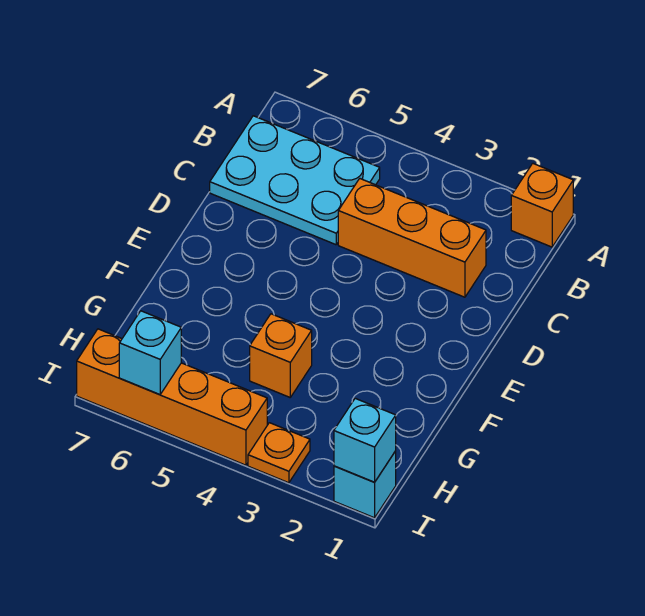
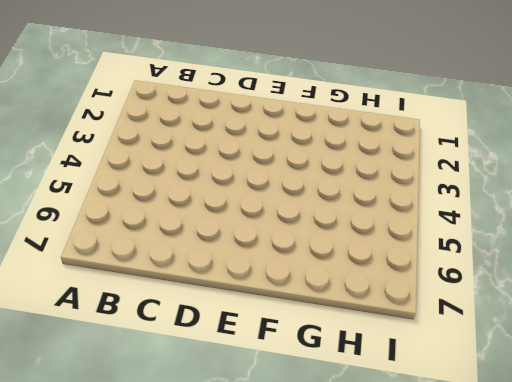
none -> orange brick A1 level 1
none -> cyan plate B5:C7 level 1

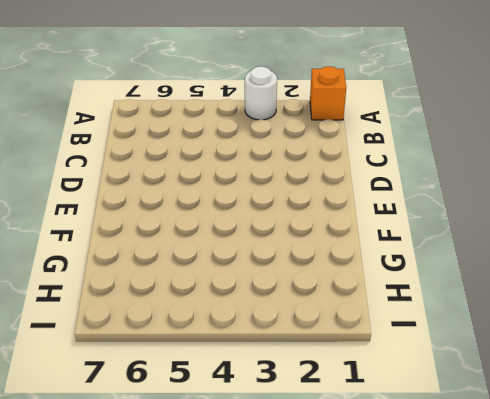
white round brick A3 level 1 -> none
none -> cyan plate B5:C7 level 1
none -> orange brick C2:C4 level 1

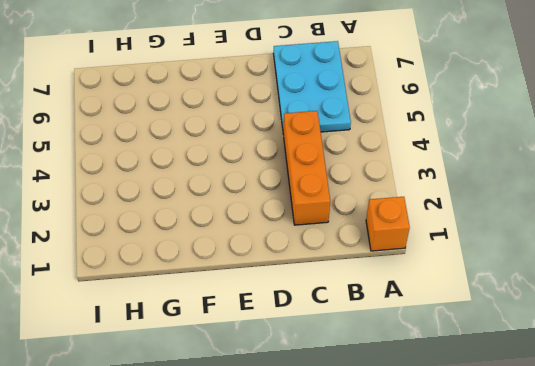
none -> orange brick G4 level 1
none -> cyan brick I1 level 1

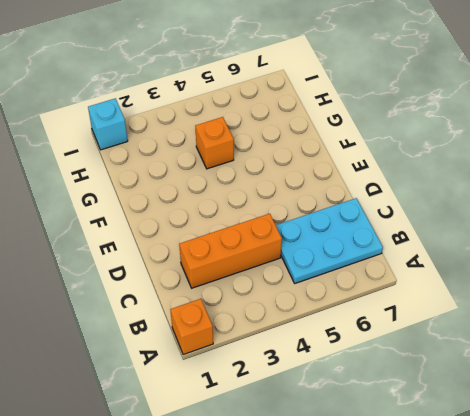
none -> orange plate I3 level 1
none -> orange brick I4:I7 level 1

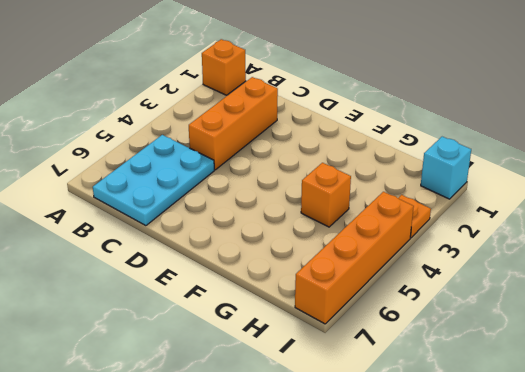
none -> cyan brick I1 level 2
none -> cyan brick I6 level 2

